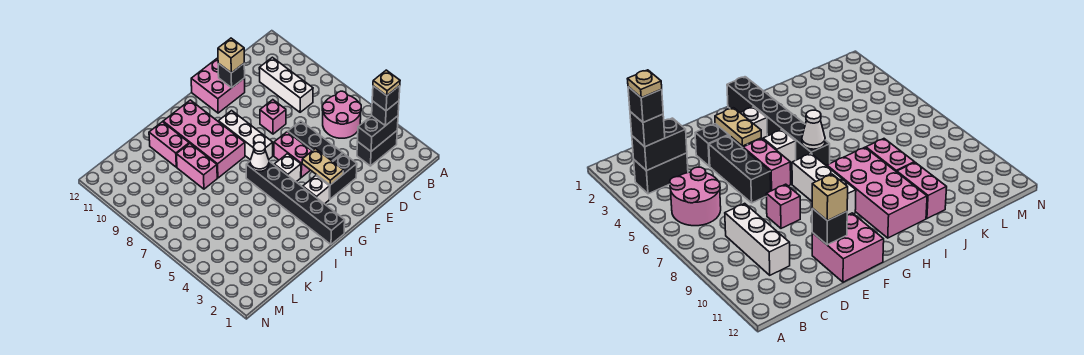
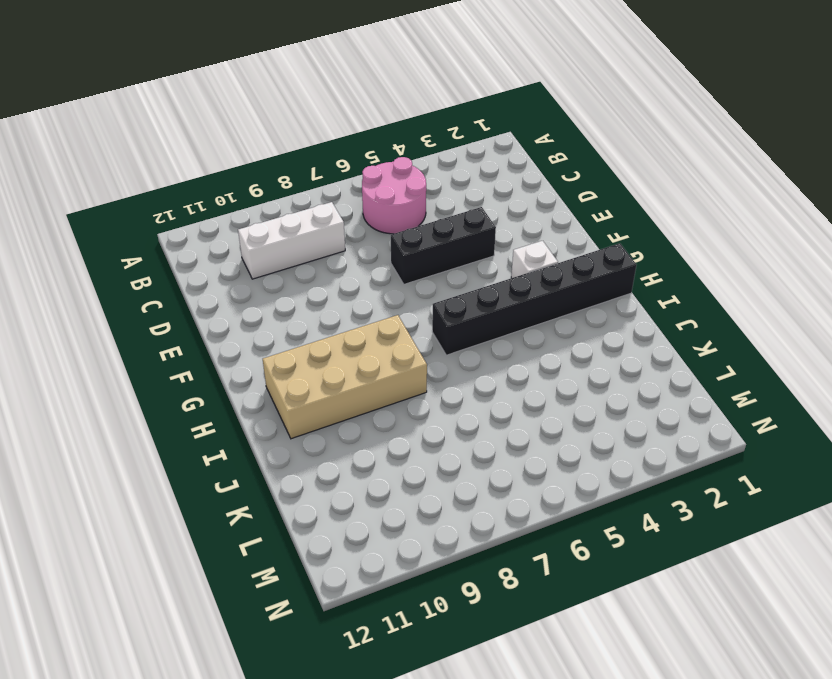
tan brick H8:I11 level 1 -> pink brick H8:I11 level 1
none -> black brick B3:C3 level 1
none -> black brick E3:F3 level 1
none -> pink brick E8 level 1

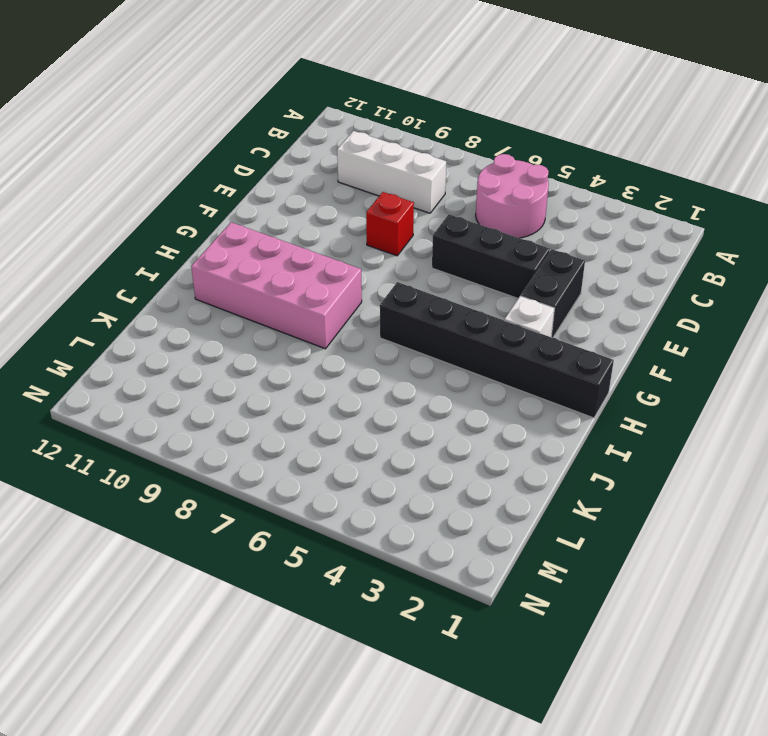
red brick E8 level 1 -> pink brick E8 level 1
none -> black brick B3:C3 level 1
none -> pink brick E11:F12 level 1
none -> pink brick F5:F6 level 1

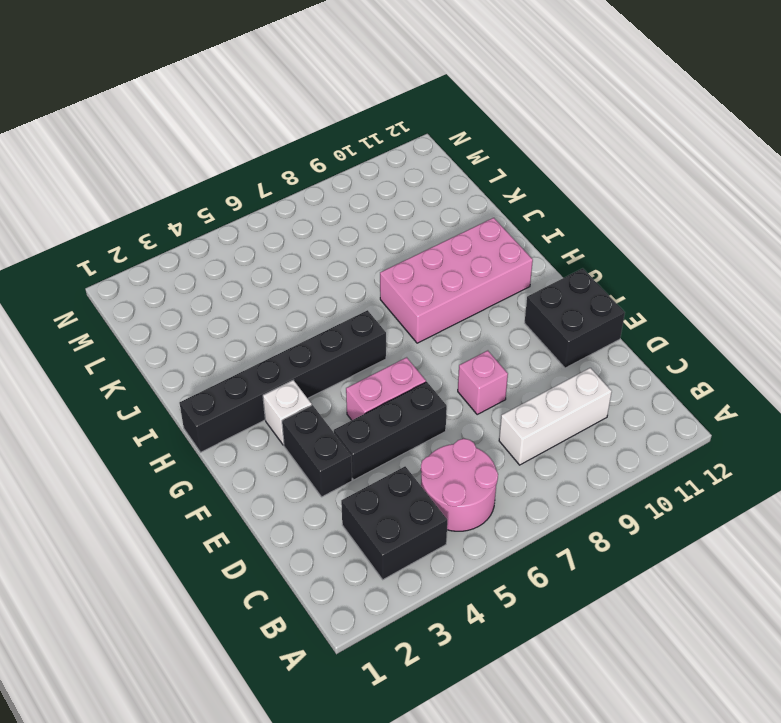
black brick B3:C4 level 1 -> black brick B3:C3 level 1
black brick E11:F12 level 1 -> pink brick E11:F12 level 1
none -> white brick G5 level 1
none -> white brick G7:G9 level 1
none -> pink brick J8:J9 level 1

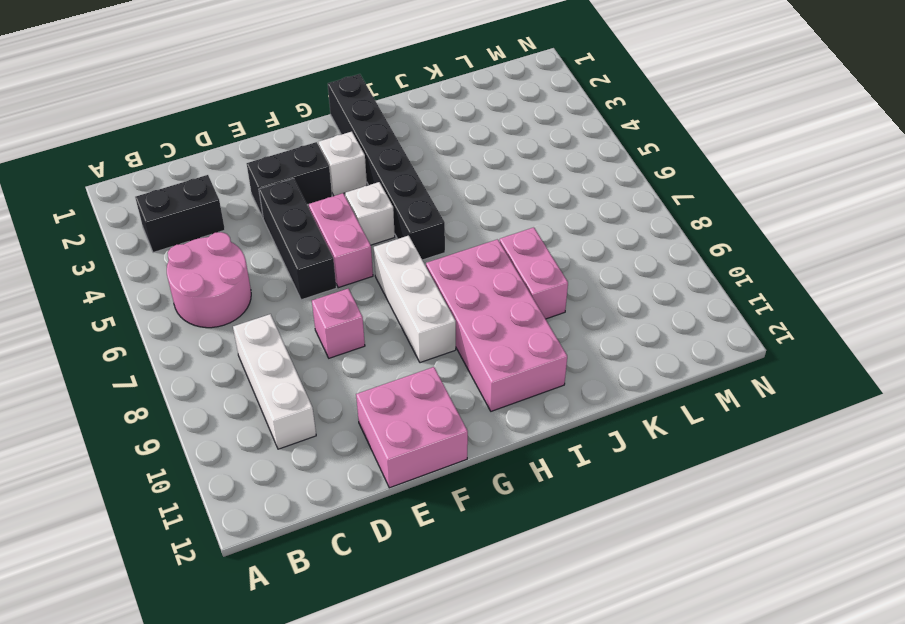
none -> pink brick J10:J11 level 1
none -> black brick B3:C3 level 2
none -> black brick E11 level 2

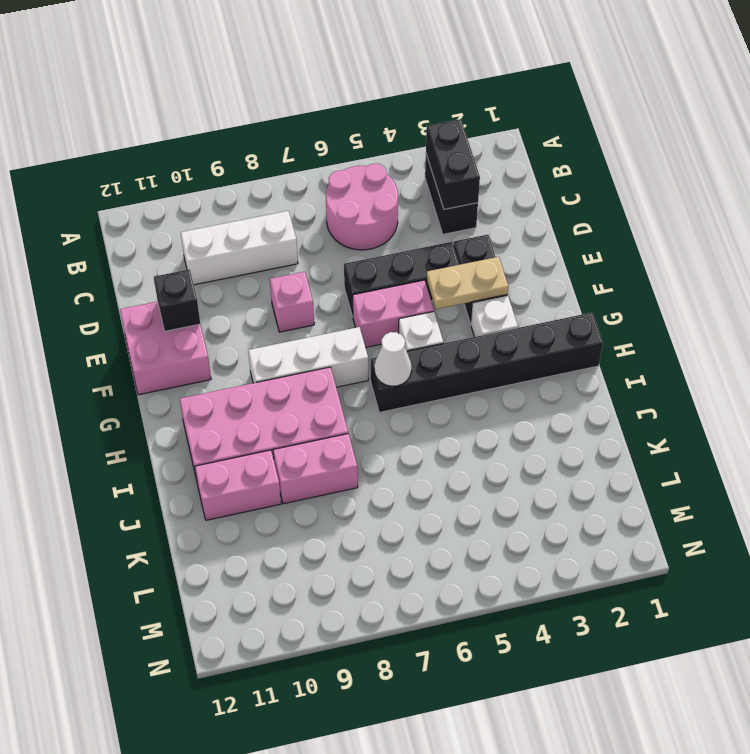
none -> black brick B3 level 3
none -> tan brick E11 level 3
none -> black brick B3 level 4

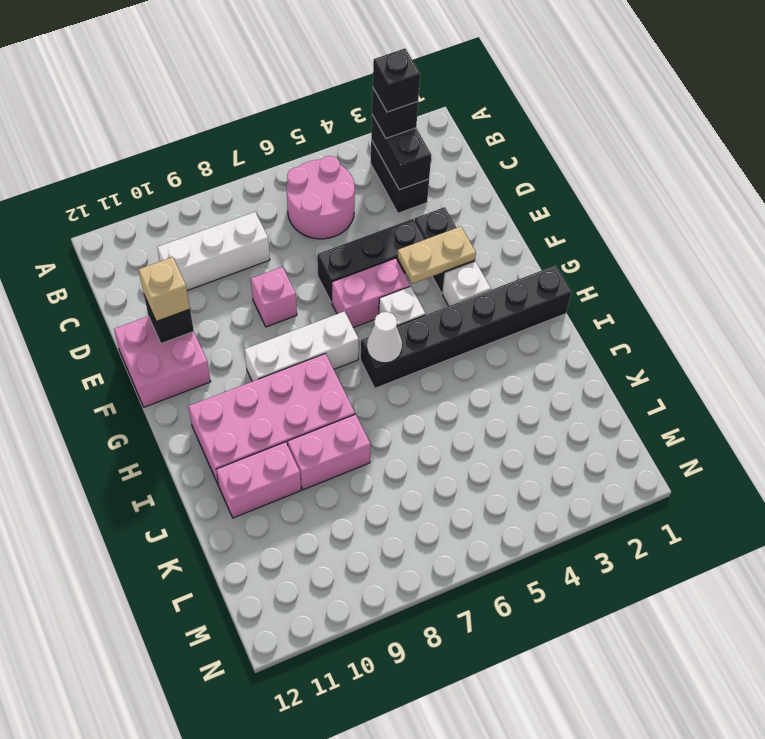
none -> tan plate B3 level 5

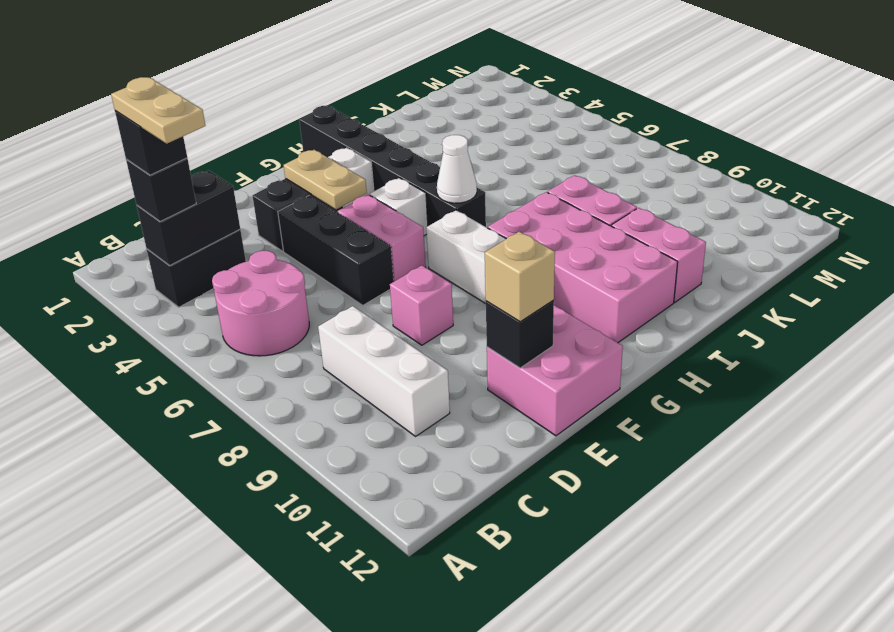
tan plate B3:B4 level 5 -> tan plate B3 level 5

